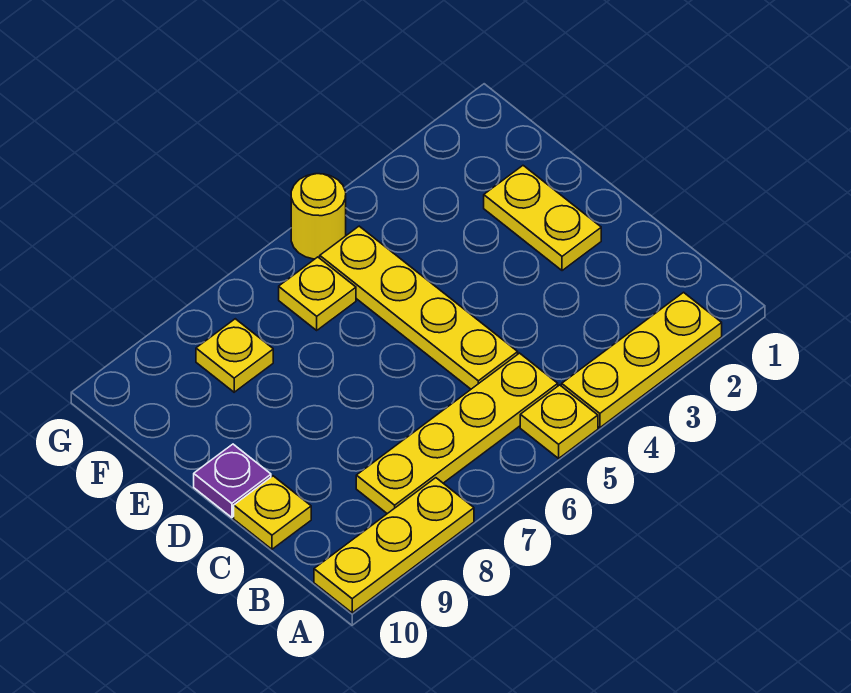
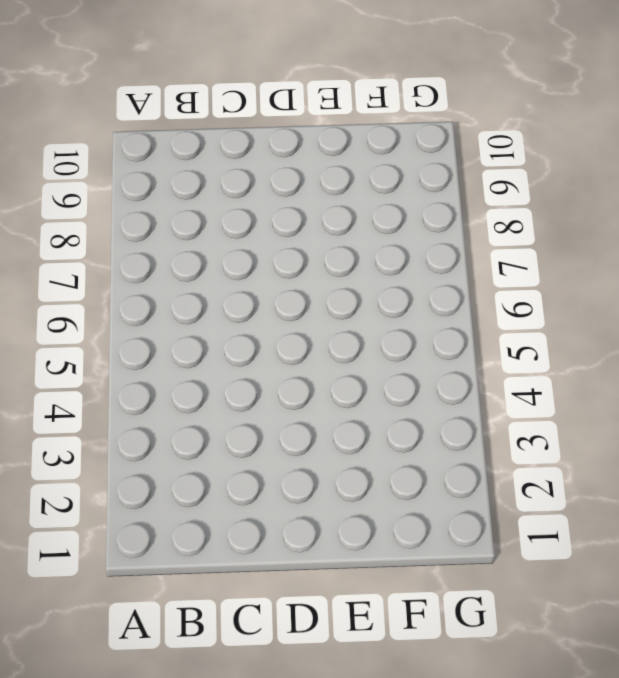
none -> yellow plate A2:A4 level 1
none -> yellow plate A5 level 1

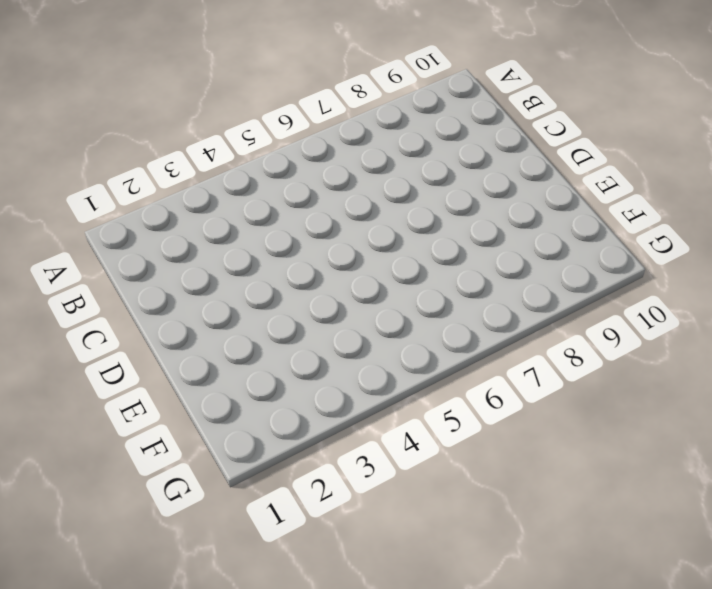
none -> yellow plate A2:A4 level 1
none -> yellow plate A5 level 1

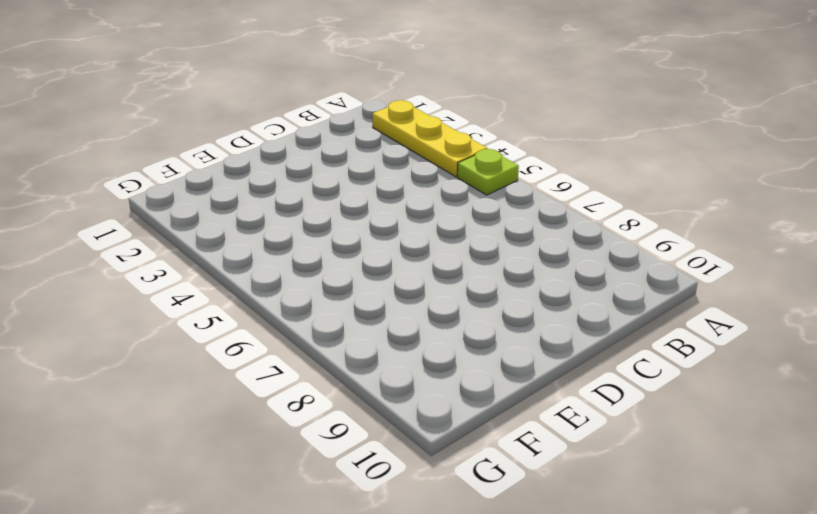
lime plate A5 level 1 -> yellow plate A5 level 1
none -> yellow plate A8:A10 level 1
none -> yellow plate B5:B8 level 1

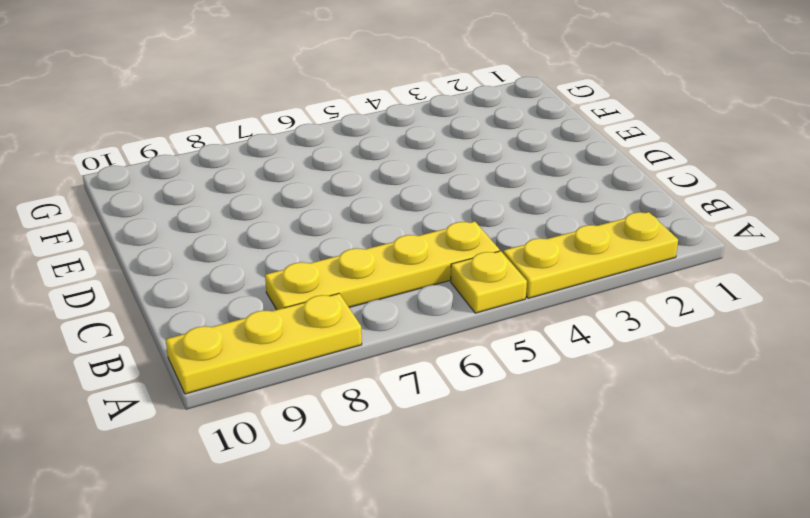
none -> yellow plate C5:F5 level 1
none -> yellow plate C10 level 1

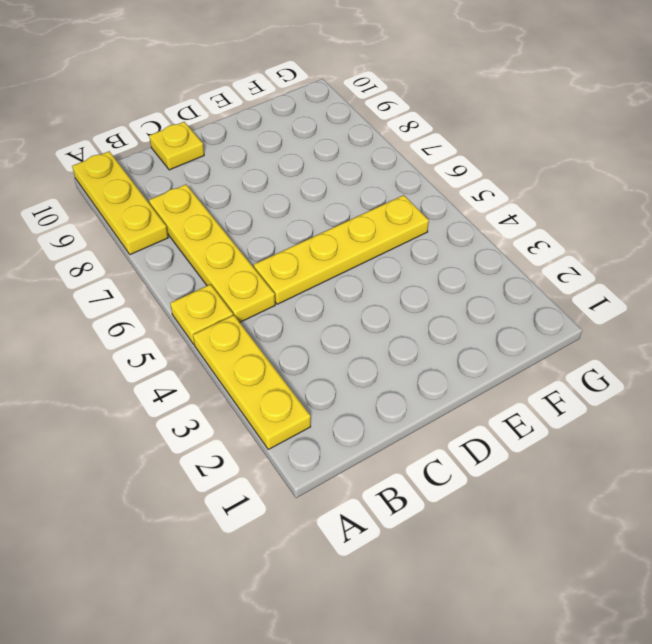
none -> yellow plate D2:E2 level 1
none -> purple plate D10 level 1

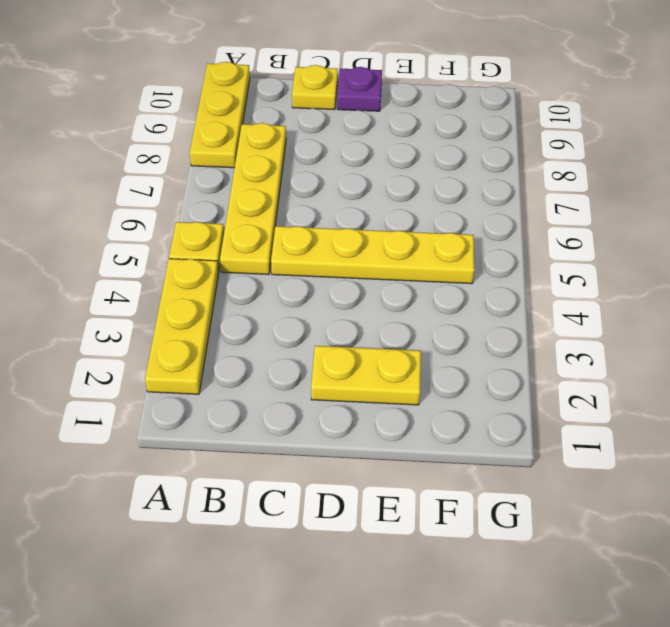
none -> yellow plate F6 level 1
none -> yellow plate F8 level 1

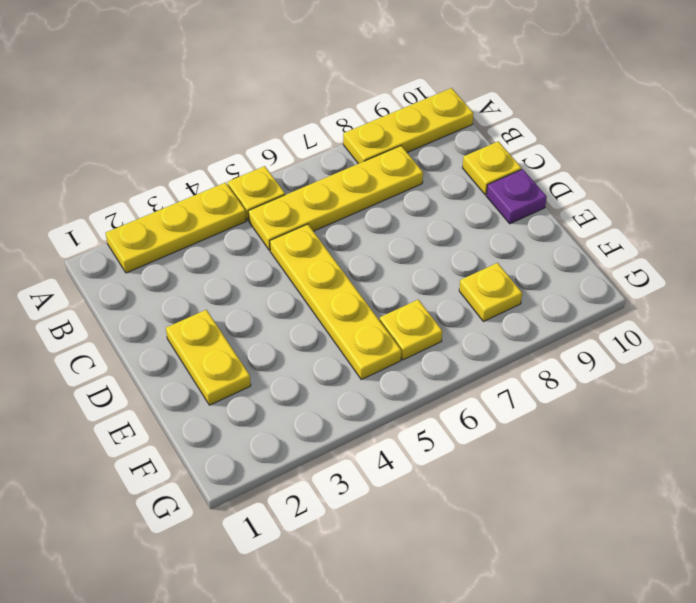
none -> yellow round brick G5 level 1

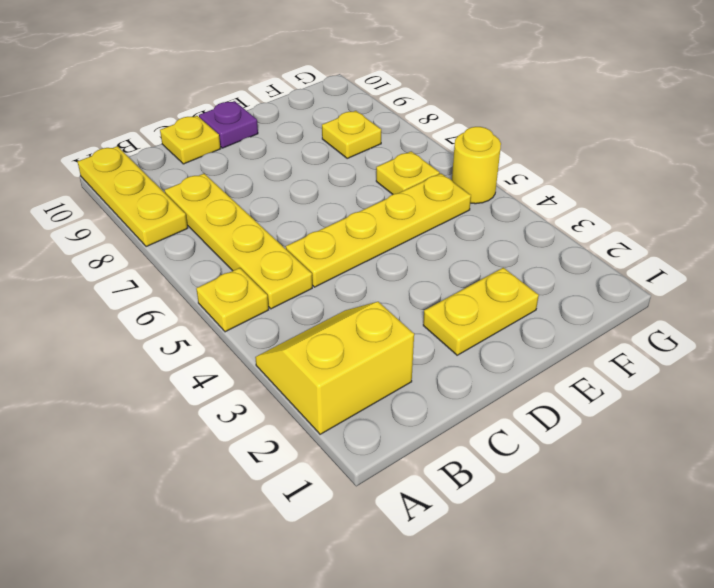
yellow slope A2:B3 level 1 top 2 -> yellow plate A2:A4 level 1

